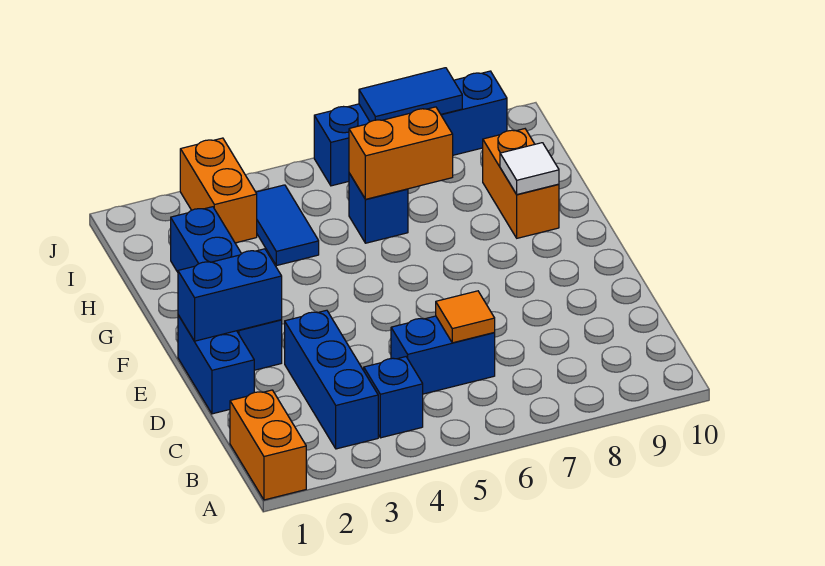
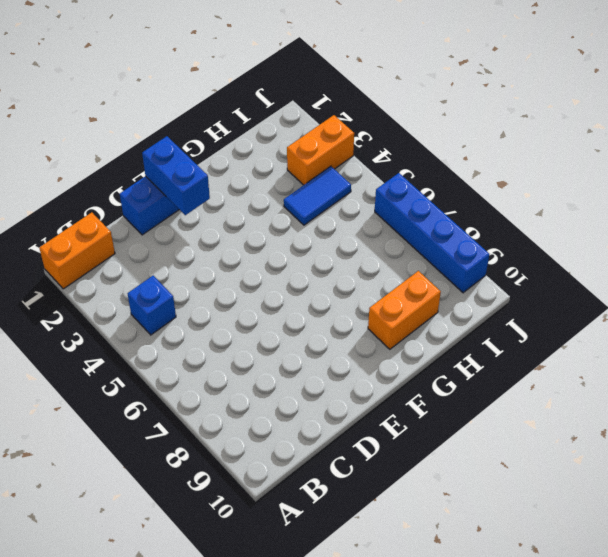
none -> blue brick B3:D3 level 1
none -> blue brick C5:C6 level 1
none -> blue brick E2:H2 level 1

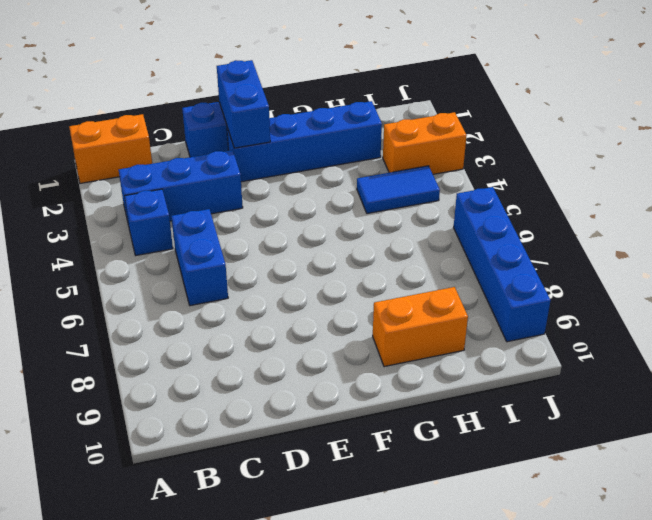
none -> blue brick H6 level 1
none -> orange tile C6 level 2
none -> white tile G9 level 2

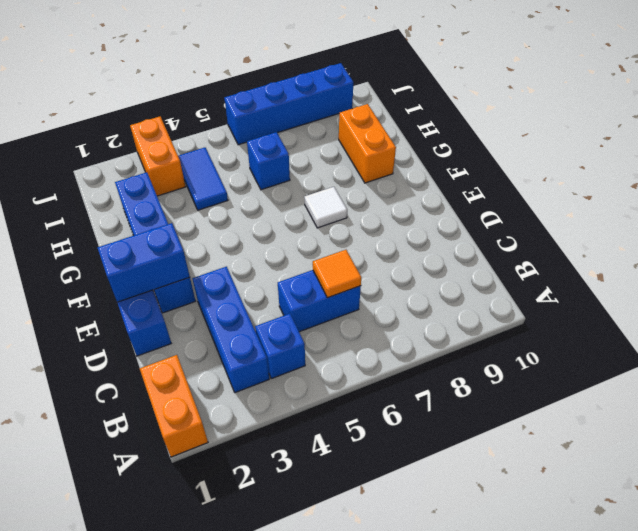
white tile F7 level 1 -> white tile G9 level 2
none -> orange brick H6:H7 level 2
none -> blue tile J7:J8 level 2

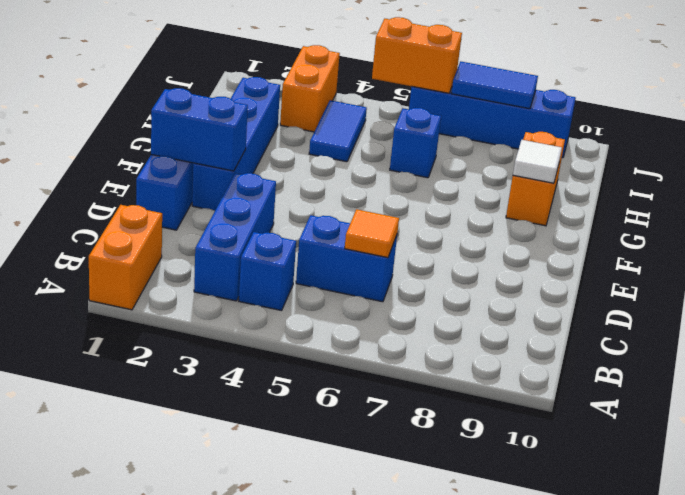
orange brick J5:J6 level 2 -> orange brick H6:H7 level 2

